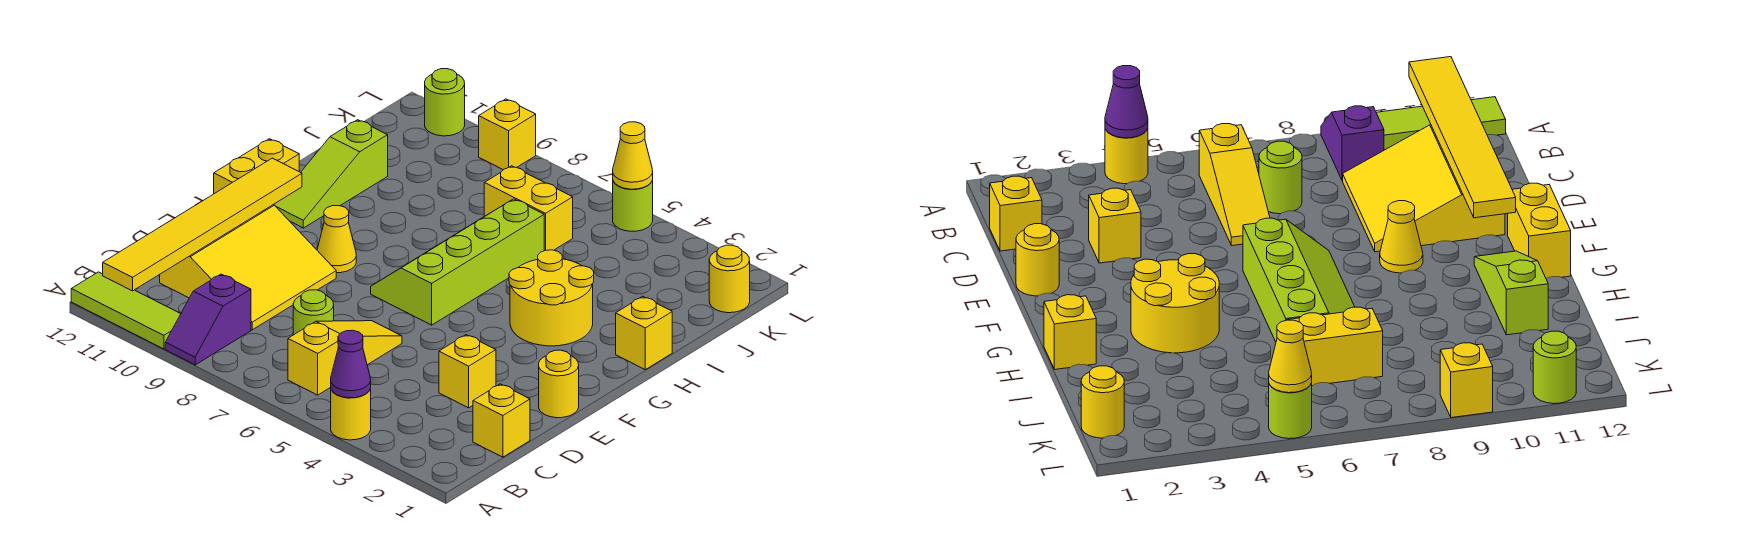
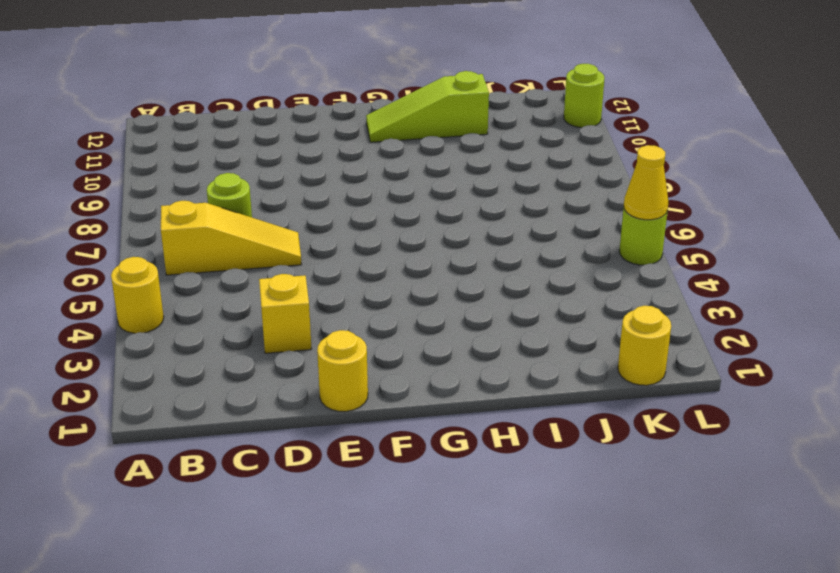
none -> purple slope A9:B9 level 1 top B
none -> lime tile A10:A12 level 1
none -> yellow brick C1 level 1

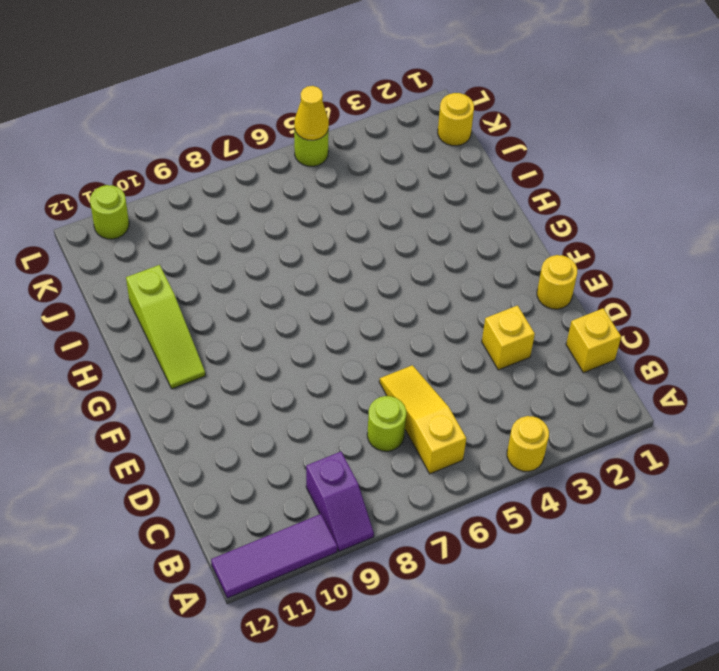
purple tile A10:A12 level 1 -> lime tile A10:A12 level 1
none -> yellow slope C9:E11 level 1 top 11
none -> lime slope F6:I7 level 1 top 6
none -> yellow cone F9 level 1

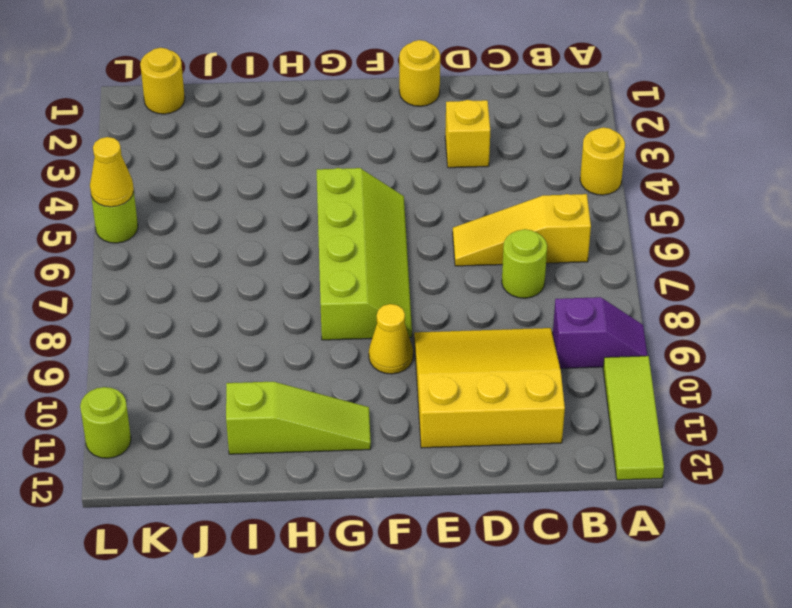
lime slope F5:G8 level 1 top G -> lime slope F6:I7 level 1 top 6
none -> yellow brick C1 level 1
none -> yellow brick F12:G12 level 1
none -> yellow round brick G3:H4 level 1

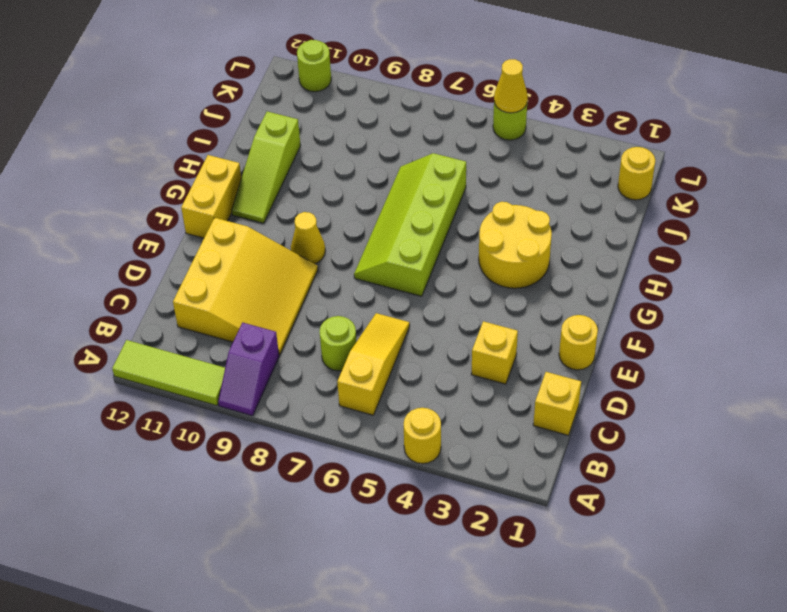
none -> yellow brick H1 level 1
none -> yellow brick J6:J7 level 1
none -> yellow brick L9 level 1

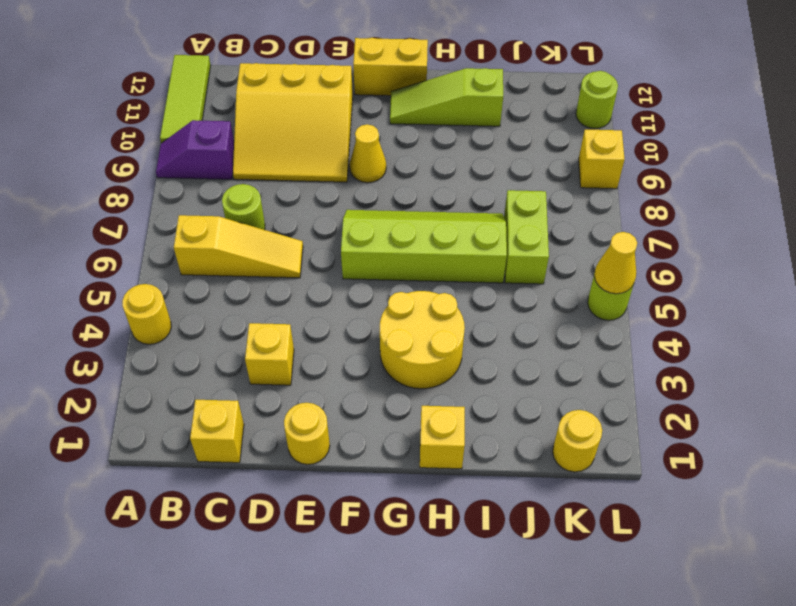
lime brick J6:J7 level 1 -> yellow brick J6:J7 level 1
none -> purple cone A4 level 2
none -> yellow tile A11:F11 level 2

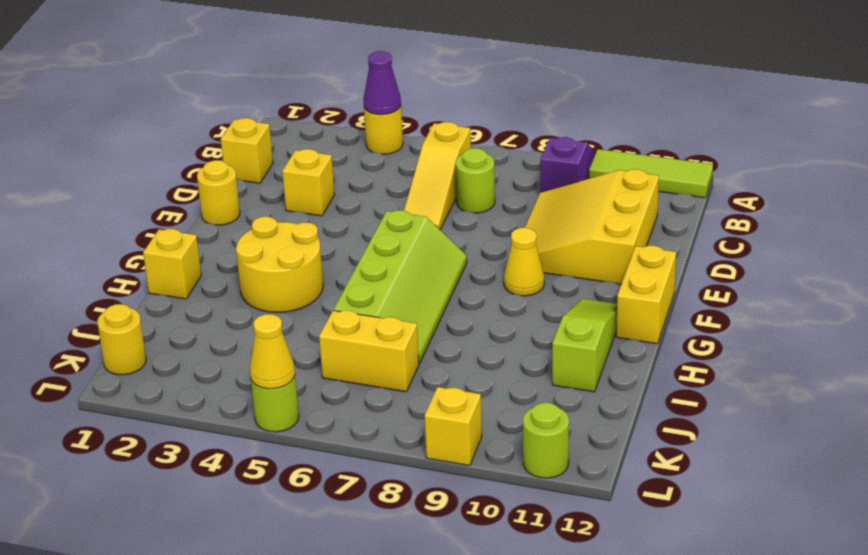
none -> yellow tile A11:F11 level 2

